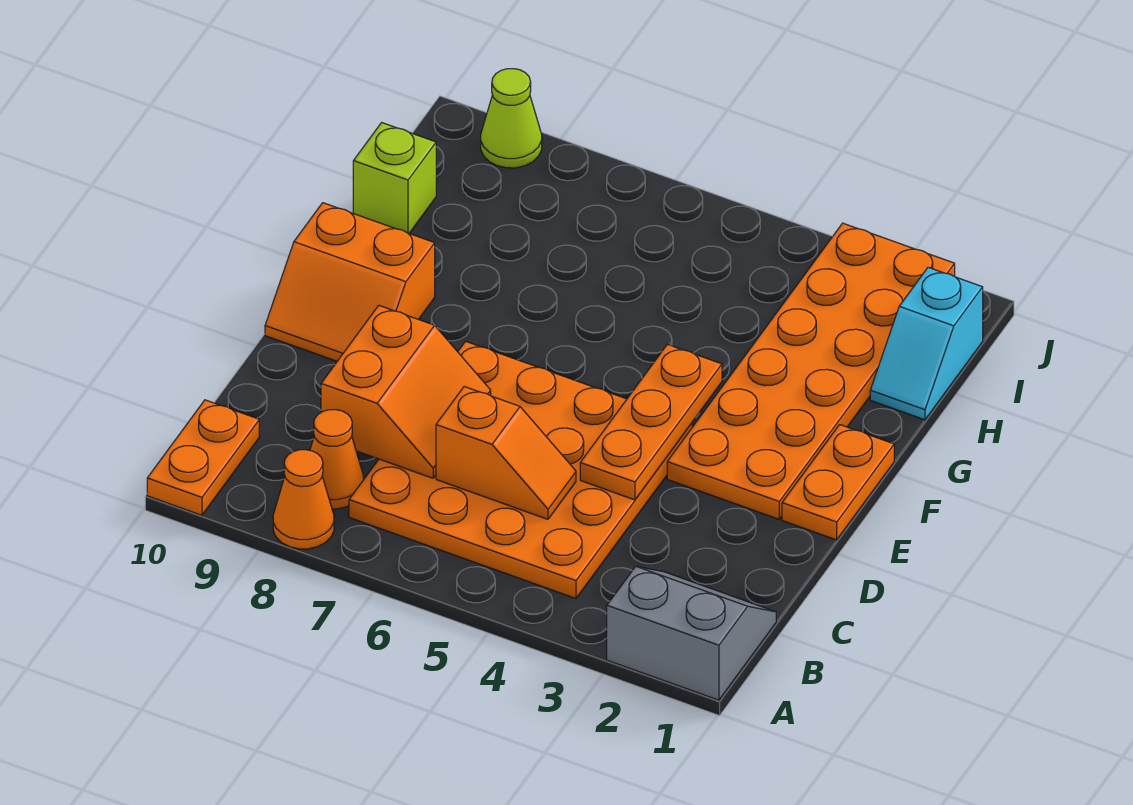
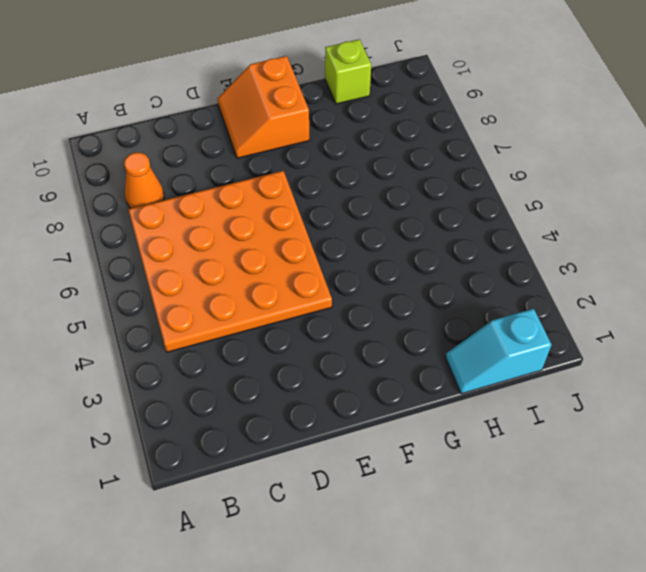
none -> grey slope A1:B2 level 1 top A
none -> orange cone A8 level 1
none -> orange plate A10:B10 level 1

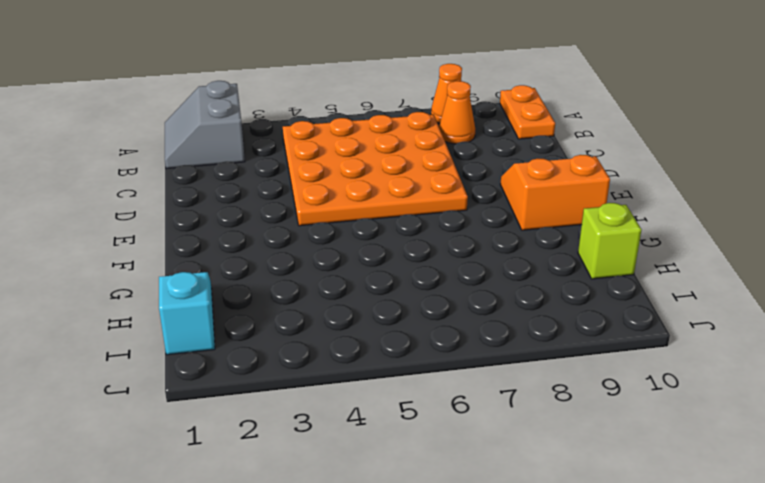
grey slope A1:B2 level 1 top 2 -> grey slope A1:B2 level 1 top A
none -> orange plate E1:F1 level 1
none -> orange plate E2:J3 level 1
none -> lime cone J9 level 1

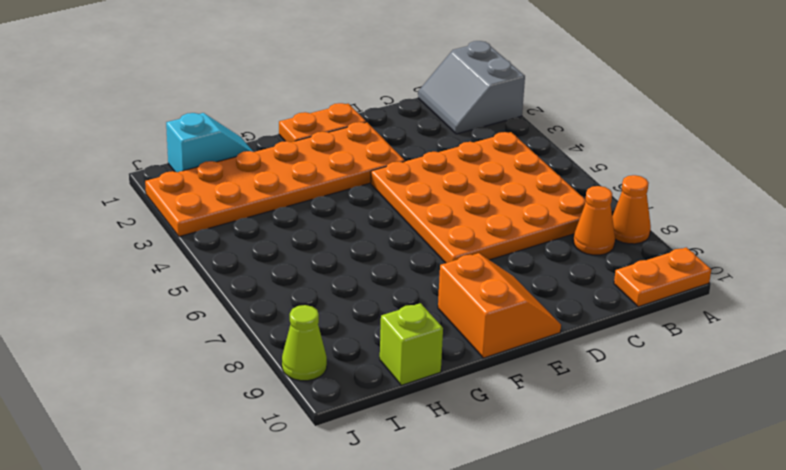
none -> orange slope C5:C6 level 2 top 6
none -> orange slope C7:D8 level 2 top 8
none -> orange plate D4:F4 level 2

